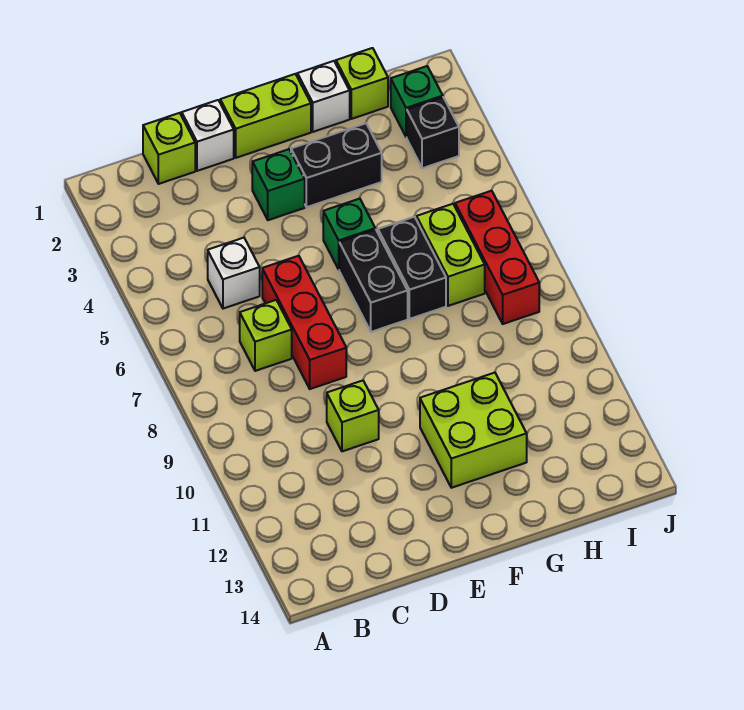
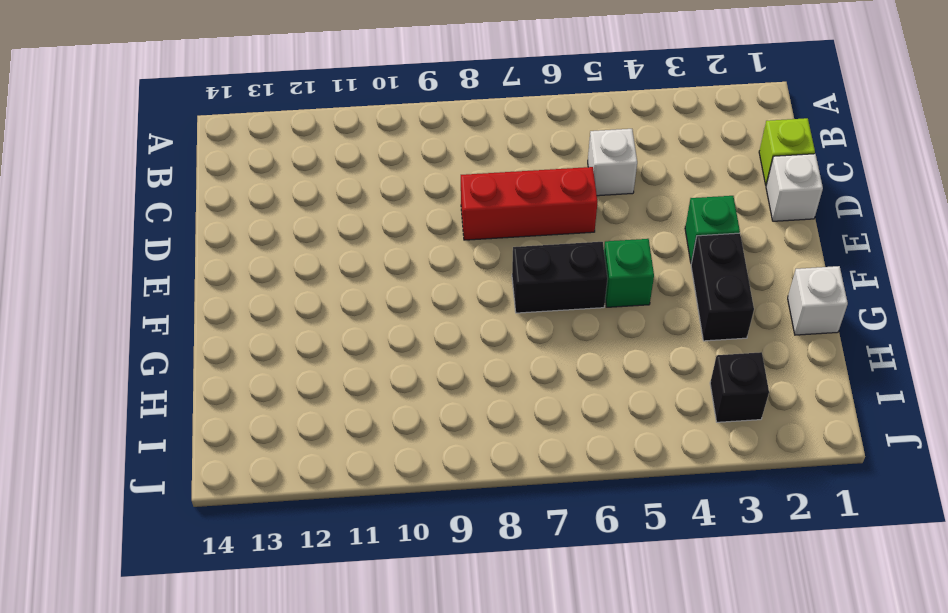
none -> lime brick C7 level 1
none -> lime brick D10 level 1
none -> lime brick E1:F1 level 1

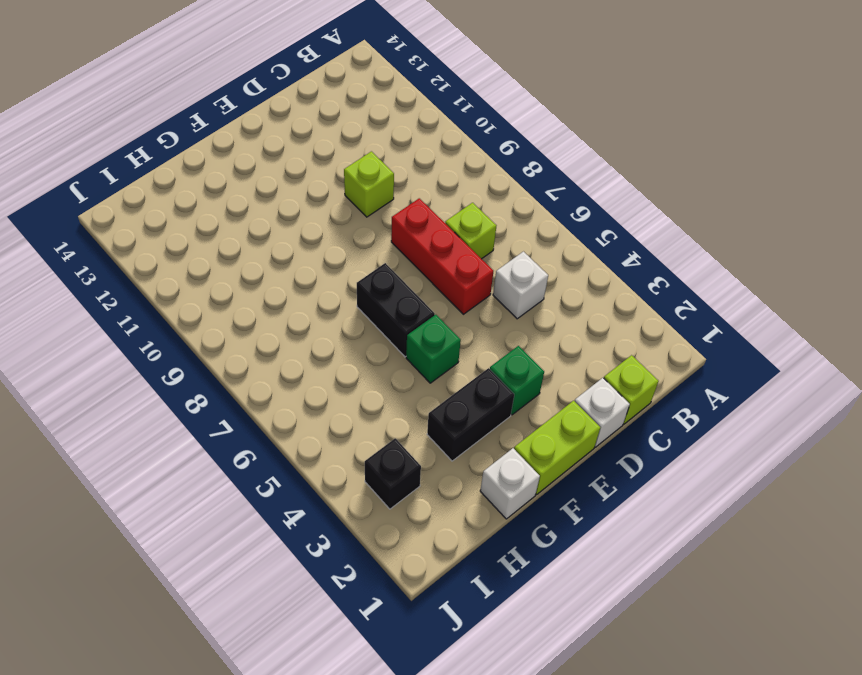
none -> lime brick F11:G12 level 1
none -> black brick G6:G7 level 1
none -> lime brick H1 level 1

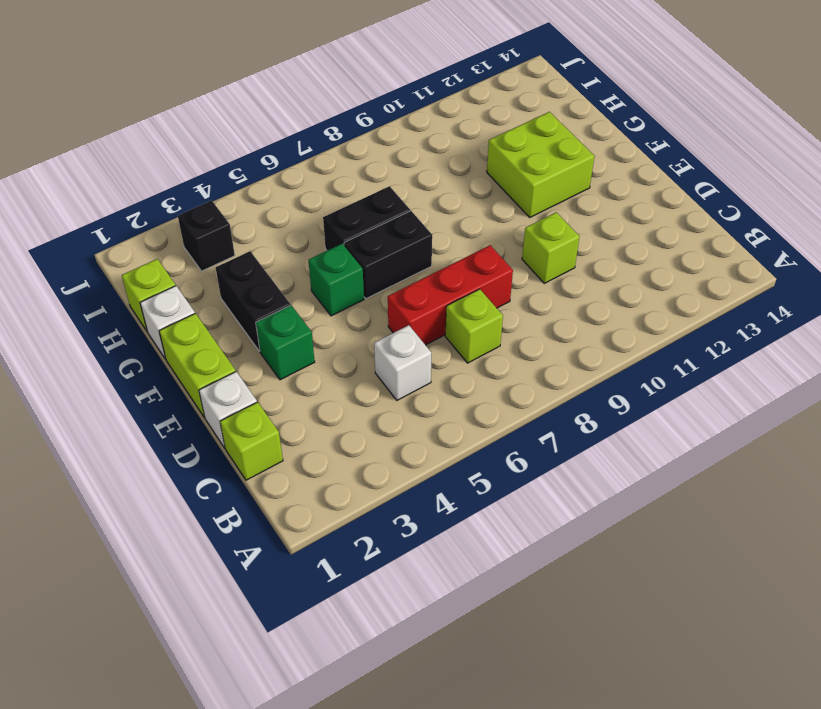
none -> lime brick H6:H7 level 1
none -> green brick I2 level 1
none -> red brick I6:I8 level 1

